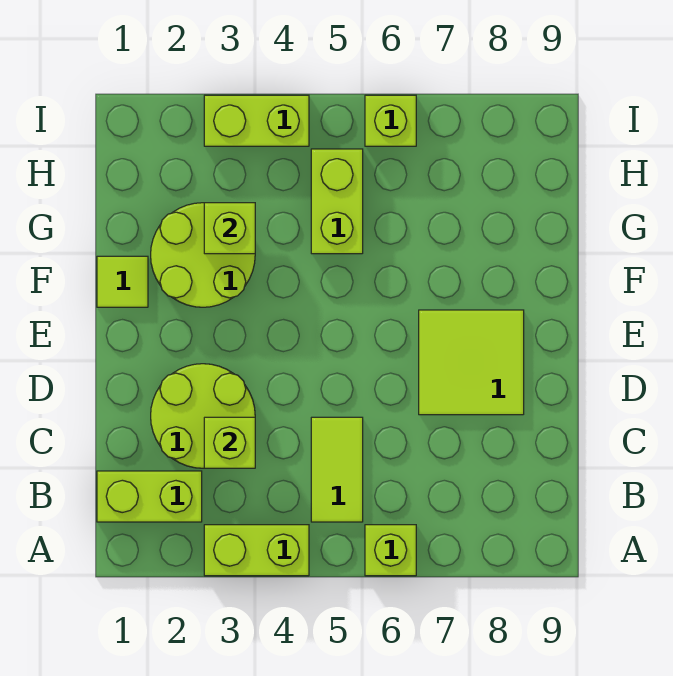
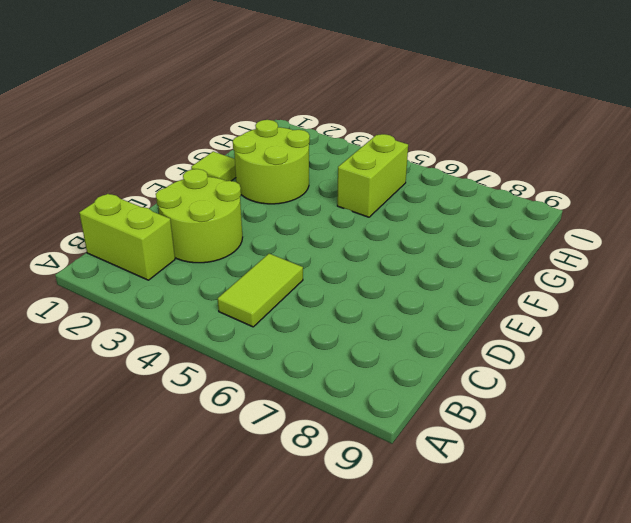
none -> lime brick A3:A4 level 1
none -> lime brick A6 level 1
none -> lime tile D7:E8 level 1

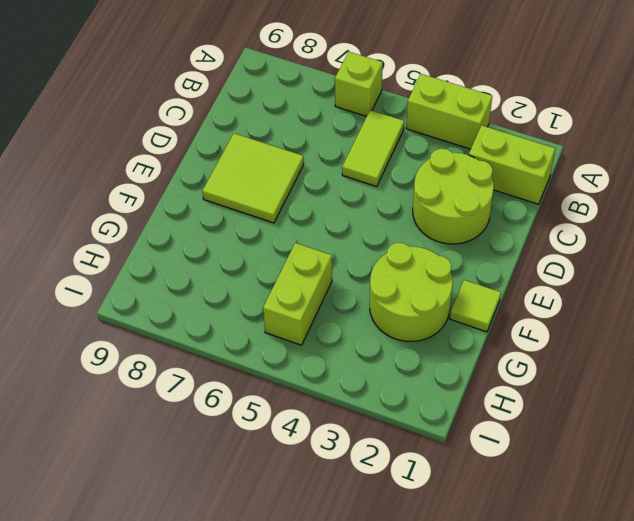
none -> lime brick I3:I4 level 1
none -> lime brick I6 level 1
none -> lime brick C3 level 2

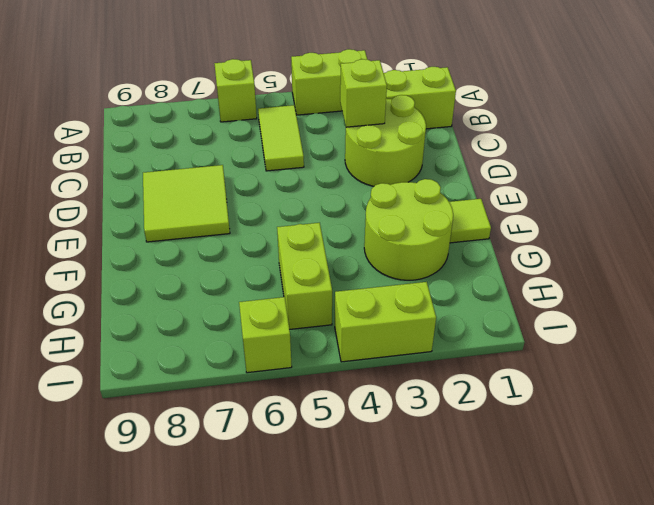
none -> lime brick G3 level 2

